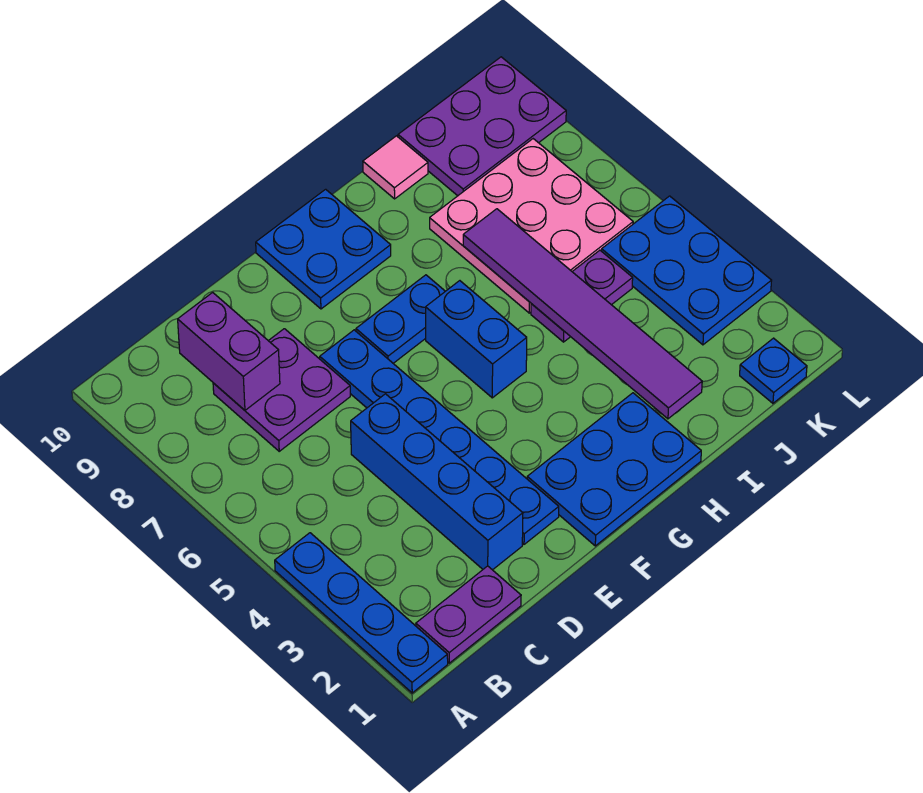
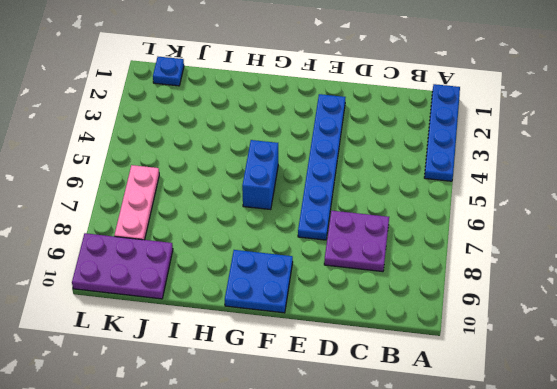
pink plate K6:K8 level 1 -> pink plate I6:K8 level 1
none -> purple plate B1:C1 level 1
none -> blue brick D2:D5 level 1
none -> blue plate F1:H2 level 1

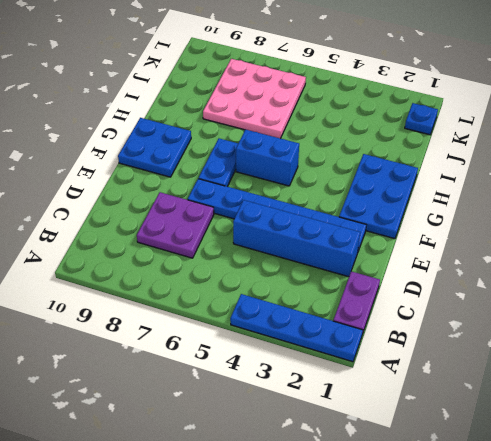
none -> purple plate I5:J5 level 1
none -> pink tile I10 level 1
none -> purple plate J9:L10 level 1

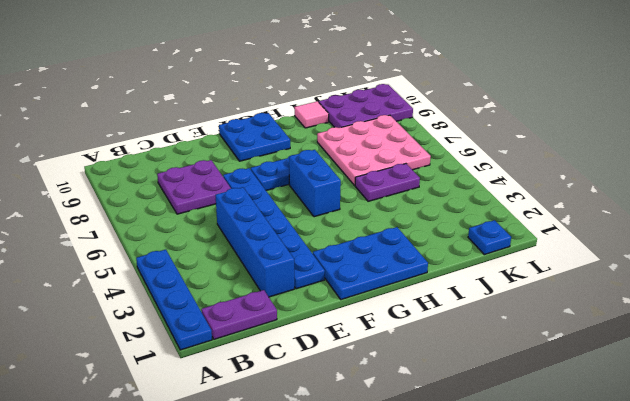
none -> blue plate K3:L5 level 1
none -> purple brick C8:C9 level 2
none -> purple tile I2:I7 level 2

